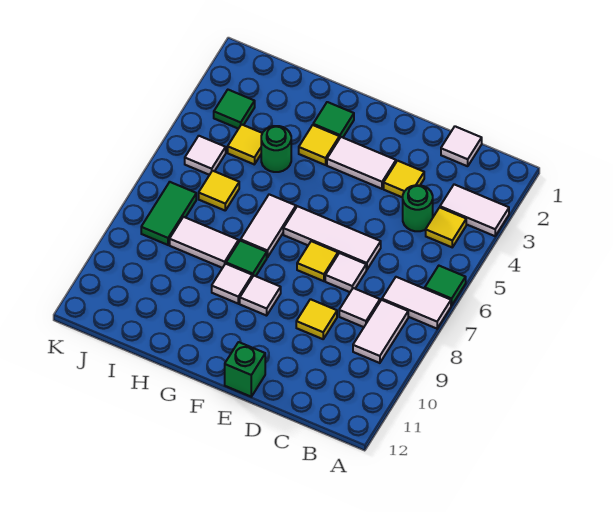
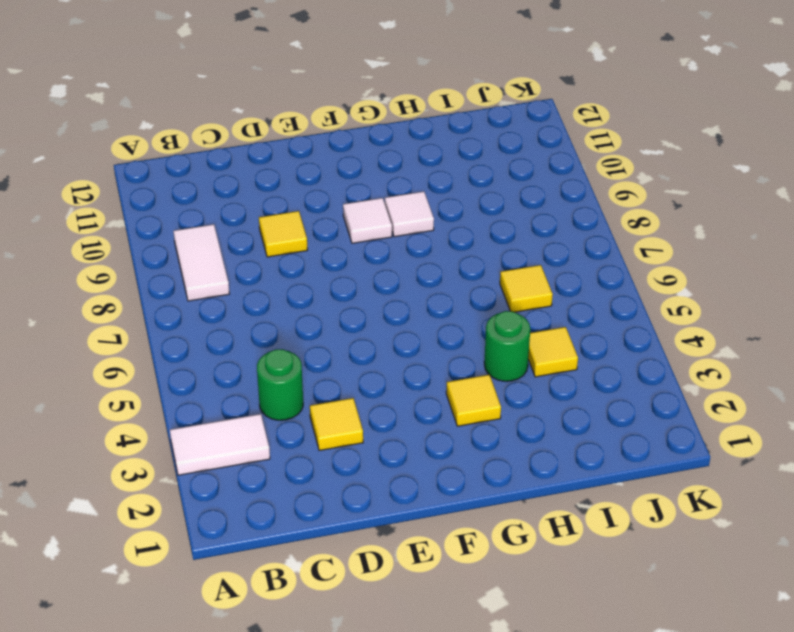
none -> green tile A6 level 1
none -> white tile A7:B7 level 1
none -> yellow tile B4 level 1

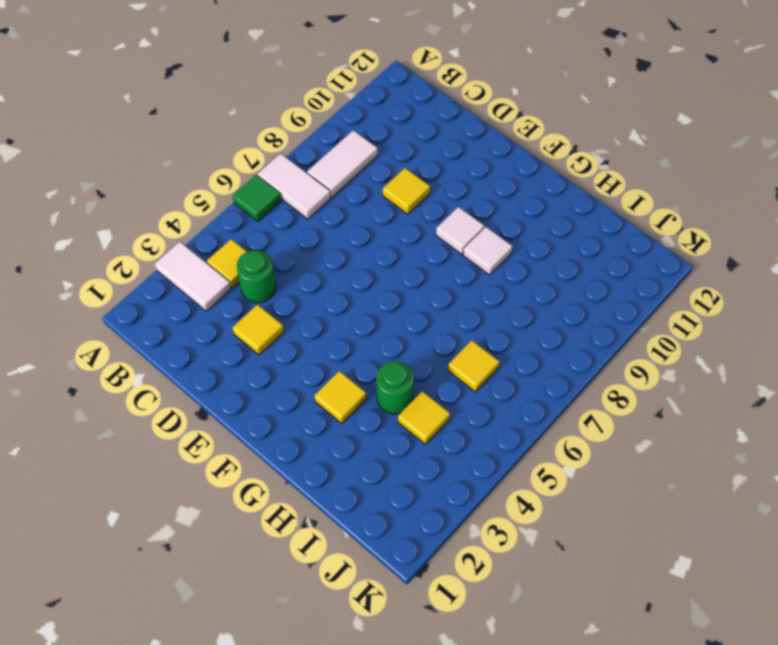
none -> white tile C1 level 1
none -> white tile C8 level 1
none -> white tile D6:F6 level 1

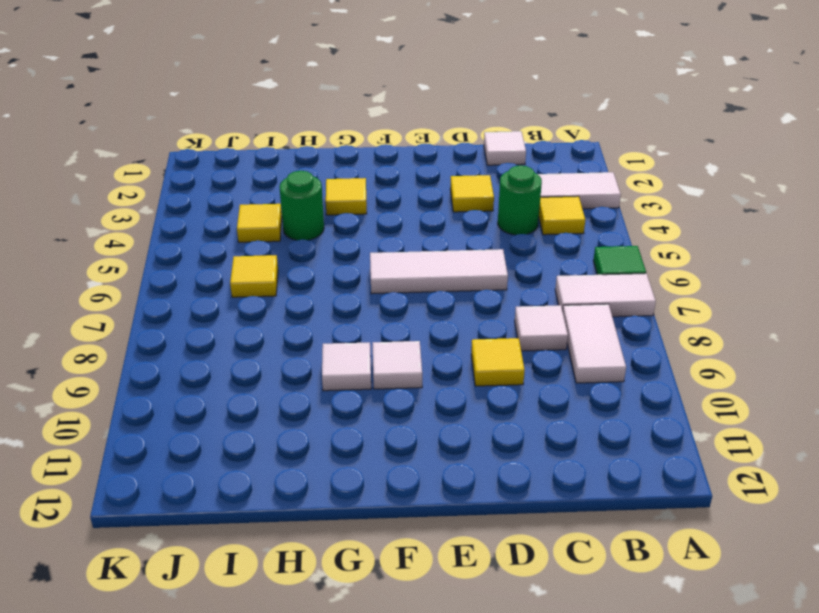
none -> white tile D7 level 1
none -> white tile E3:F3 level 1
none -> yellow tile E7 level 1

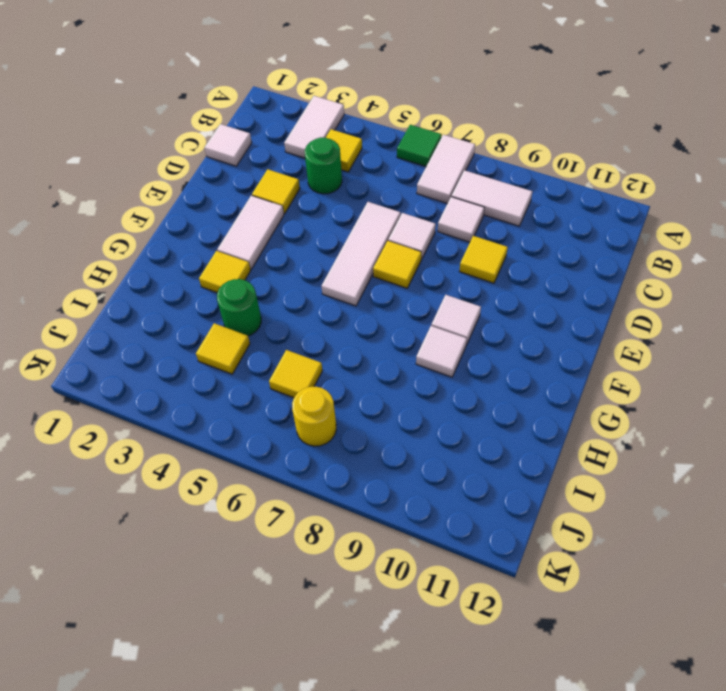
yellow round brick J7 level 1 -> green tile J7:J8 level 1
none -> green brick E12 level 1
none -> green tile G2 level 1
none -> white tile G6:G7 level 1

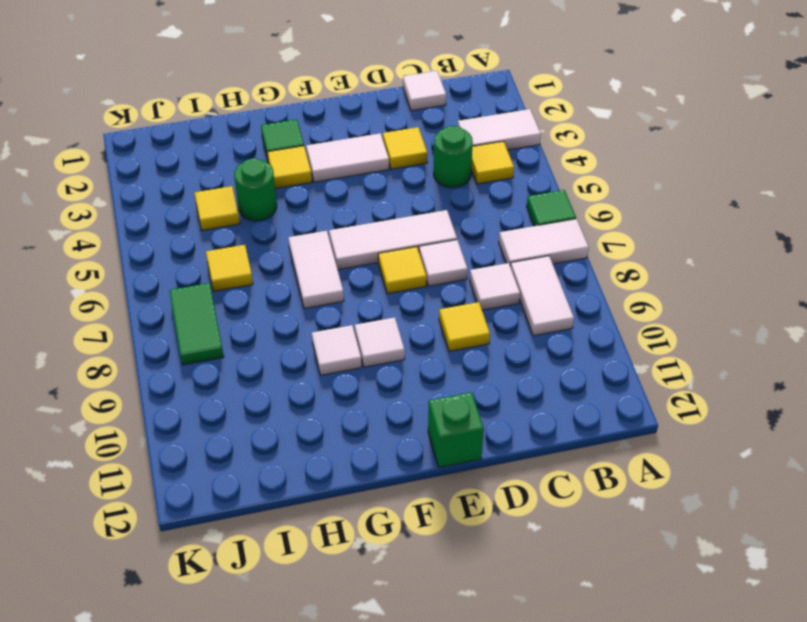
none -> green tile G8 level 1
none -> white tile H8:I8 level 1
none -> green tile J3 level 1

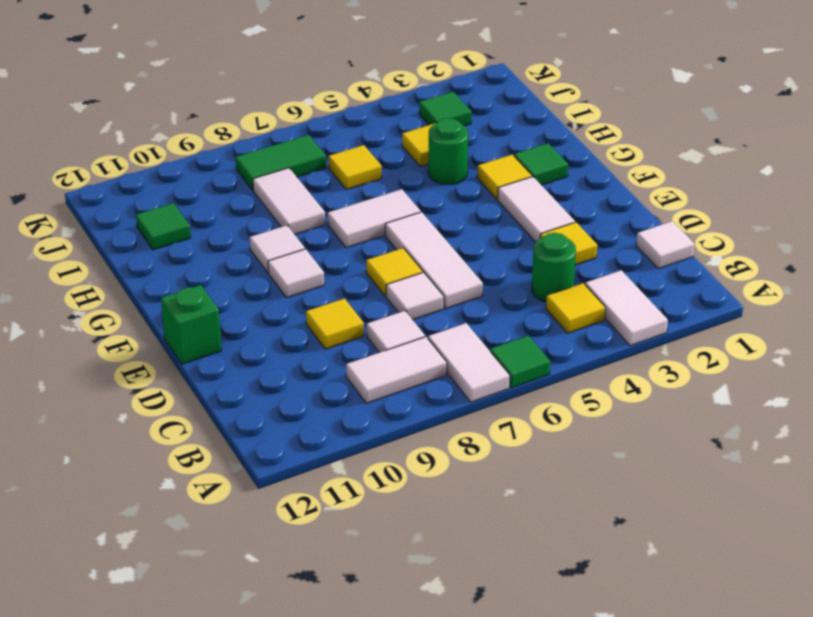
green tile I11 level 1 -> green tile G8 level 1
none -> white tile J5 level 1

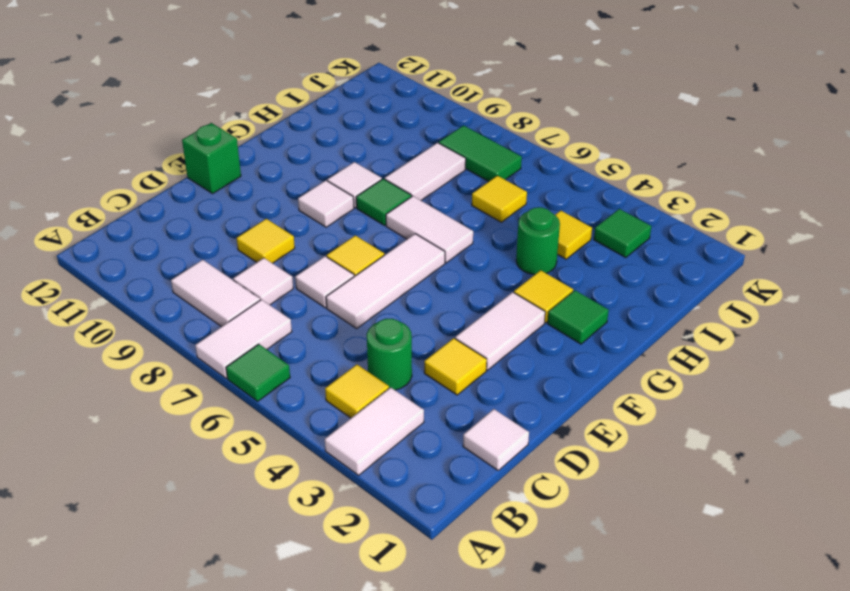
none -> white tile J5 level 1

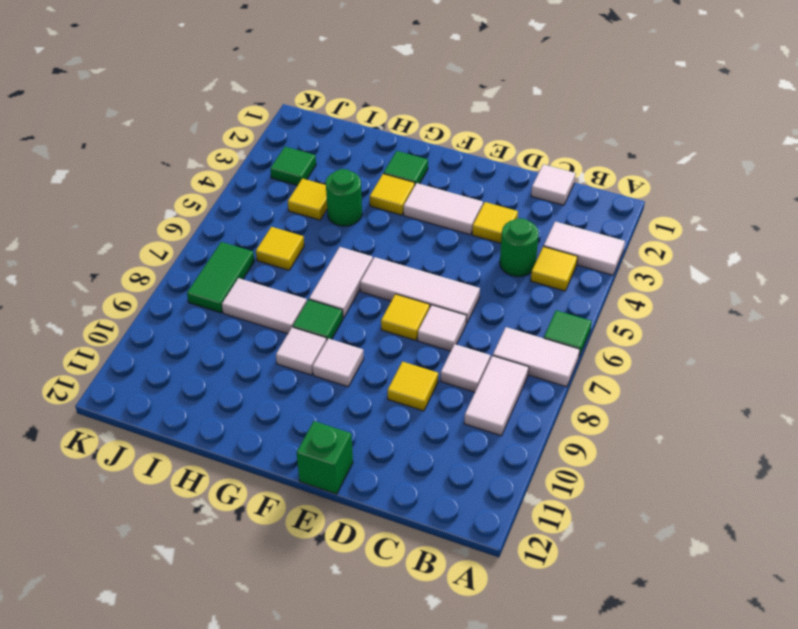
none -> white tile J5 level 1

